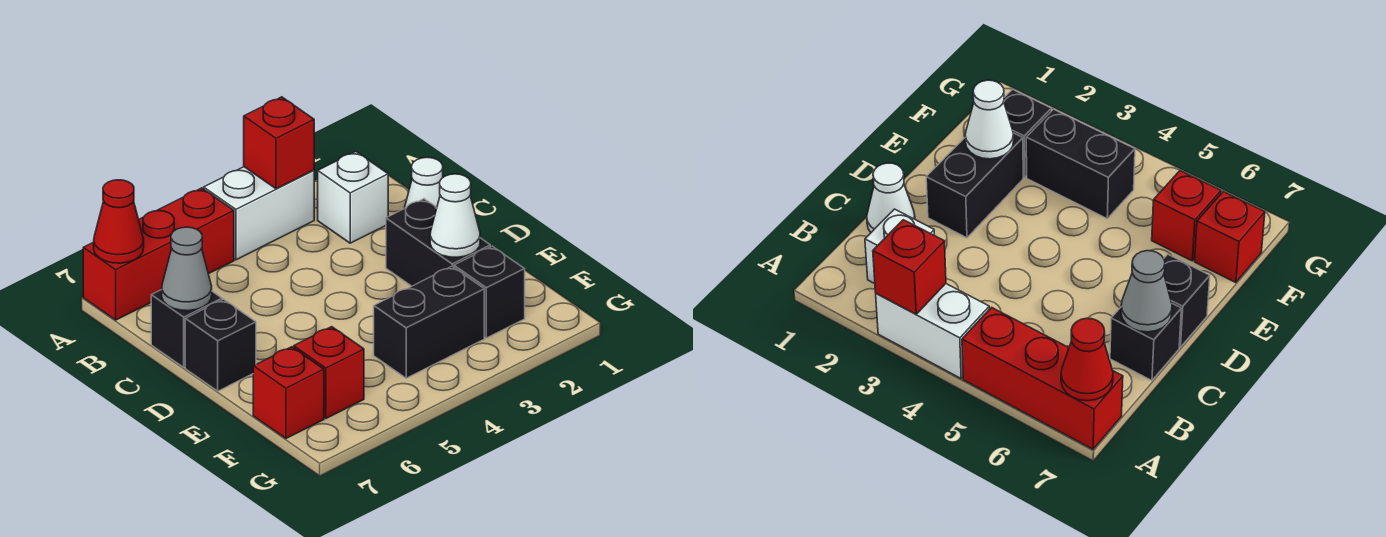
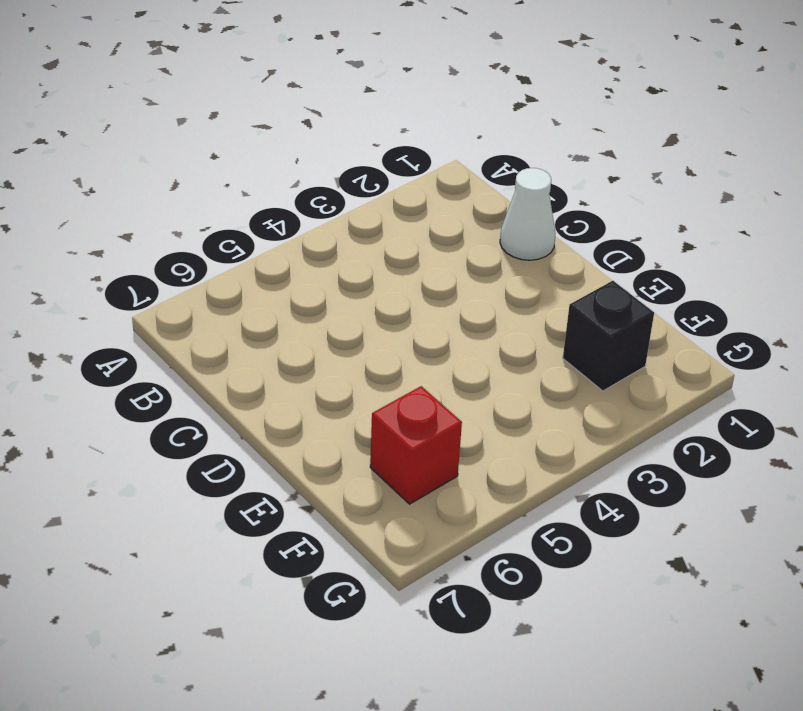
none -> white brick A3:A4 level 1
none -> red brick A5:A7 level 1
none -> white brick B2 level 1

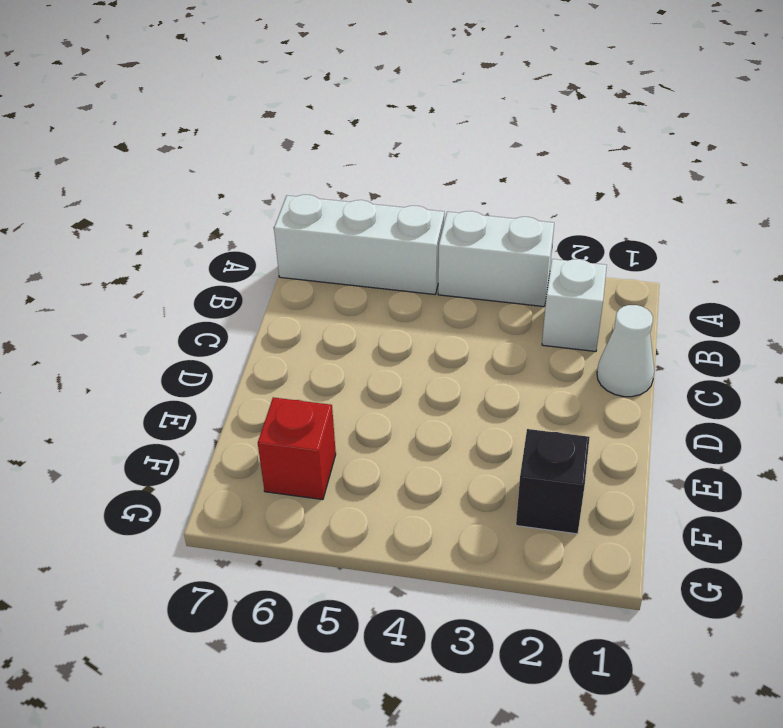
white brick A5:A7 level 1 -> red brick A5:A7 level 1
none -> black brick C7 level 1
none -> black brick D2:E2 level 1
none -> black brick D7 level 1

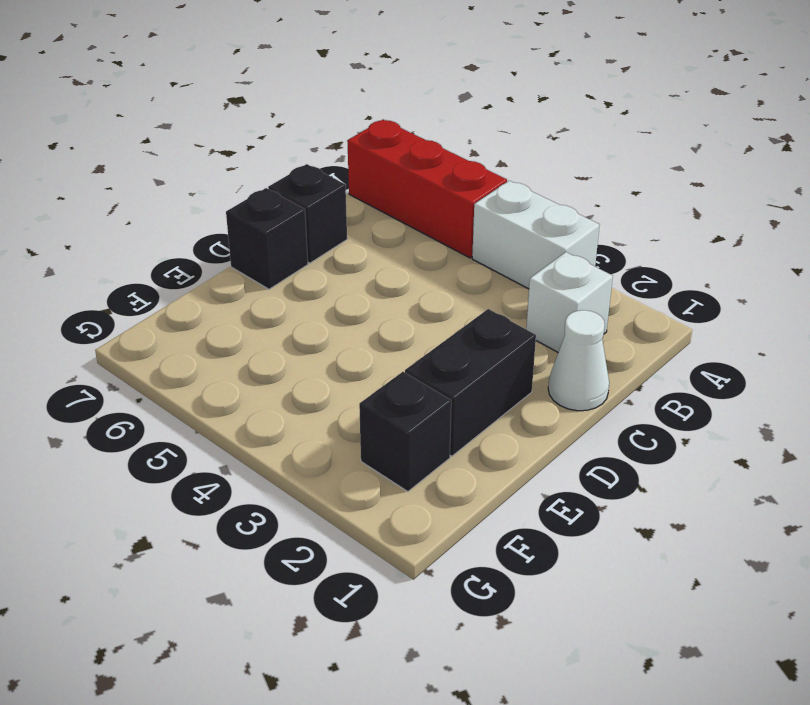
none -> black brick F3:F4 level 1
none -> red brick F6 level 1
none -> red brick F7 level 1

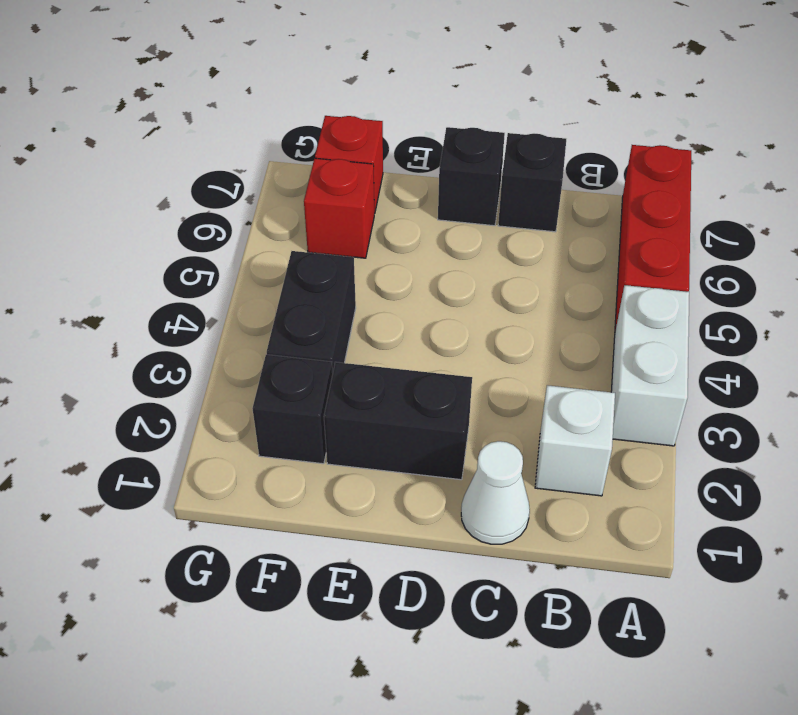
none -> red brick A3 level 2
none -> red cone A7 level 2
none -> grey cone C7 level 2

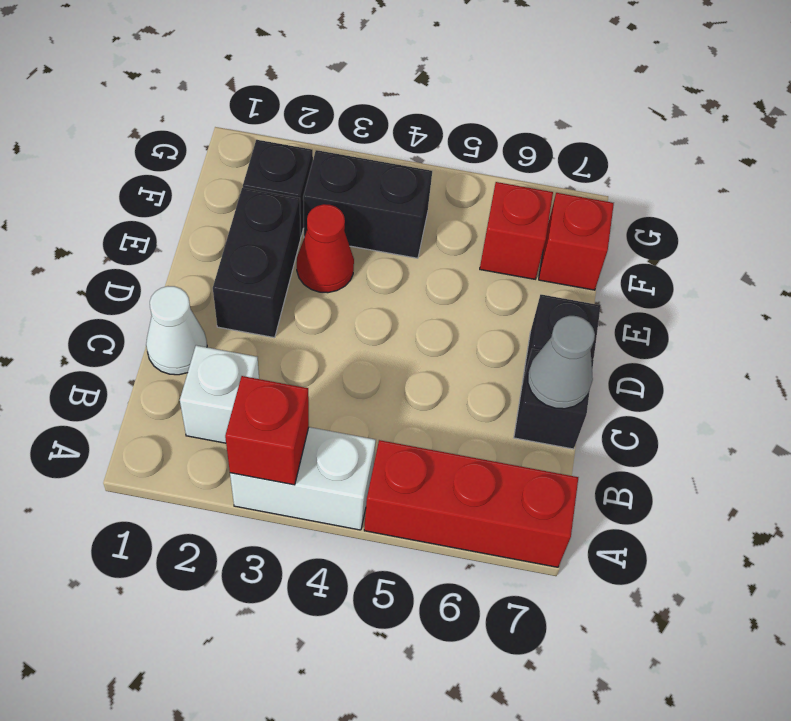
red cone E3 level 1 -> red cone A7 level 2
none -> white cone E2 level 2

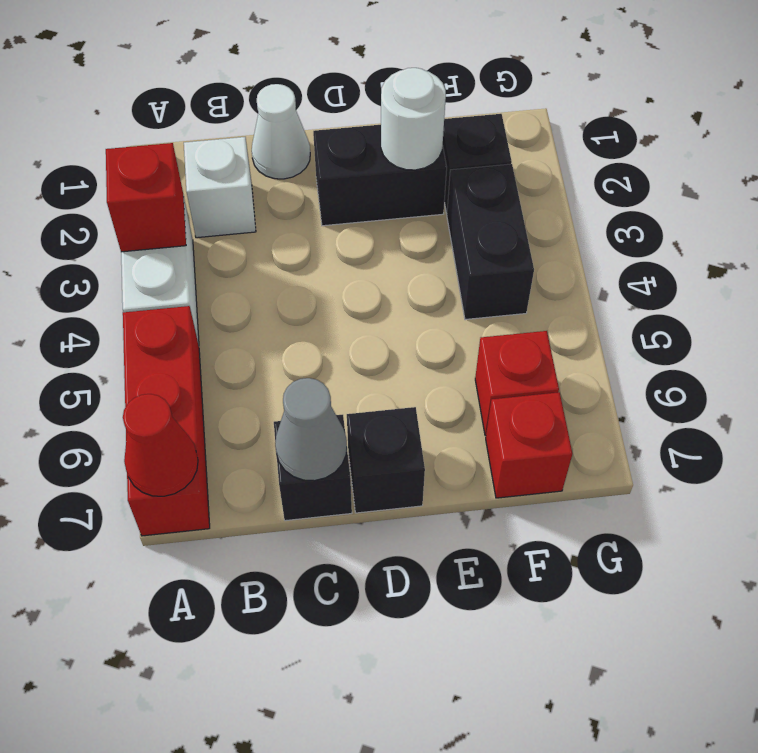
white round brick E2 level 2 -> white cone E2 level 2

